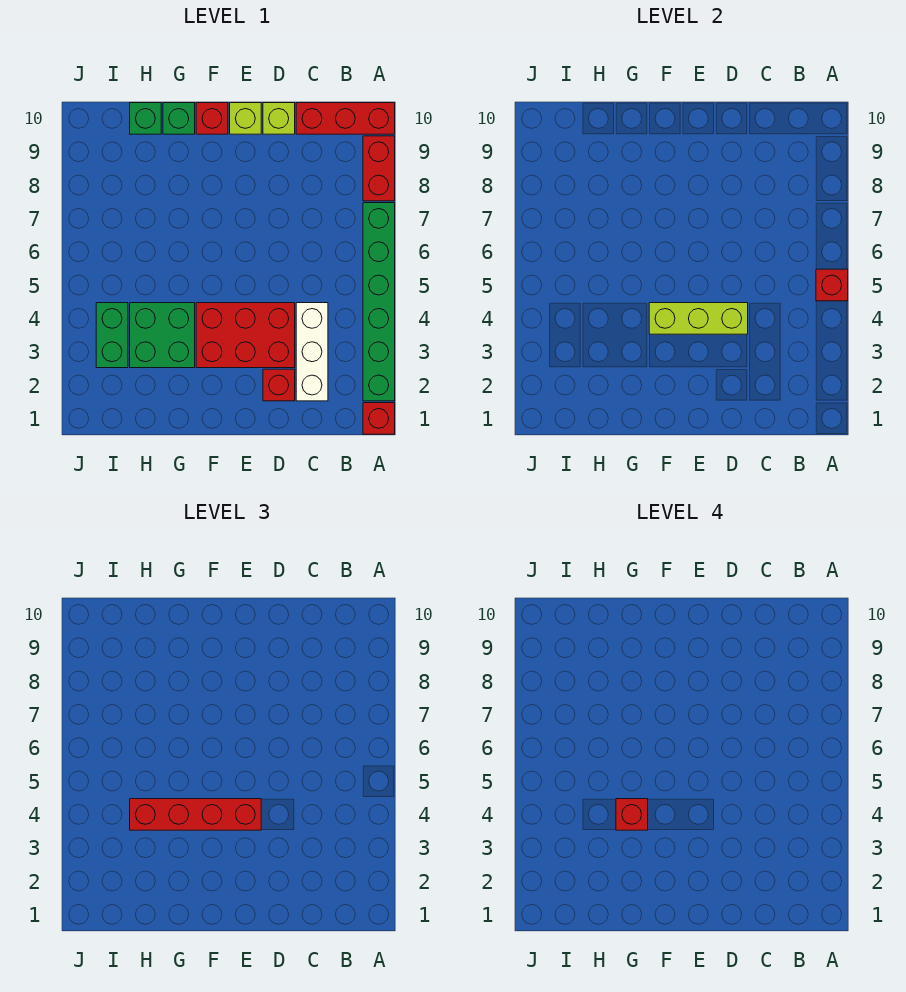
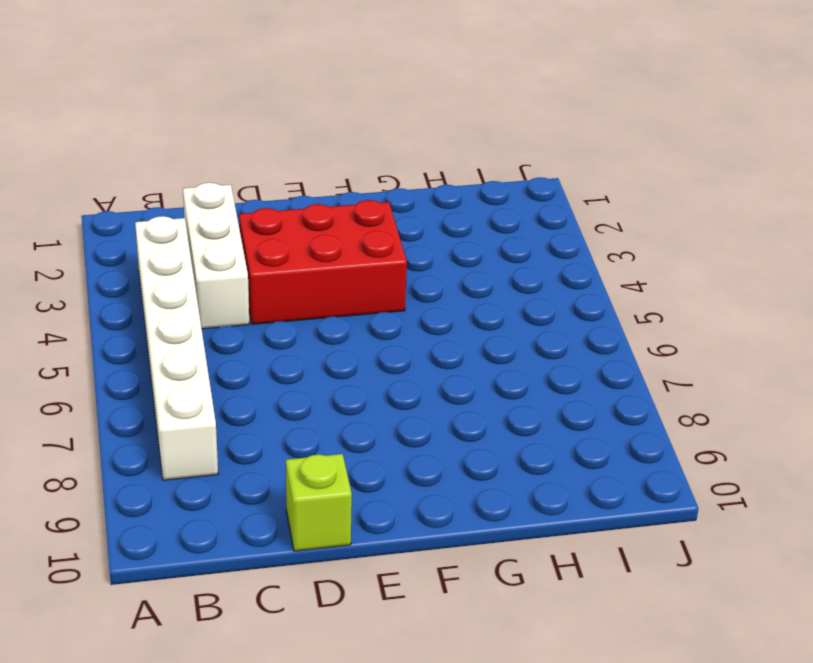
white brick B3:B8 level 1 -> none
none -> red brick A1 level 1
none -> green brick A2:A7 level 1
none -> red brick A8:A9 level 1

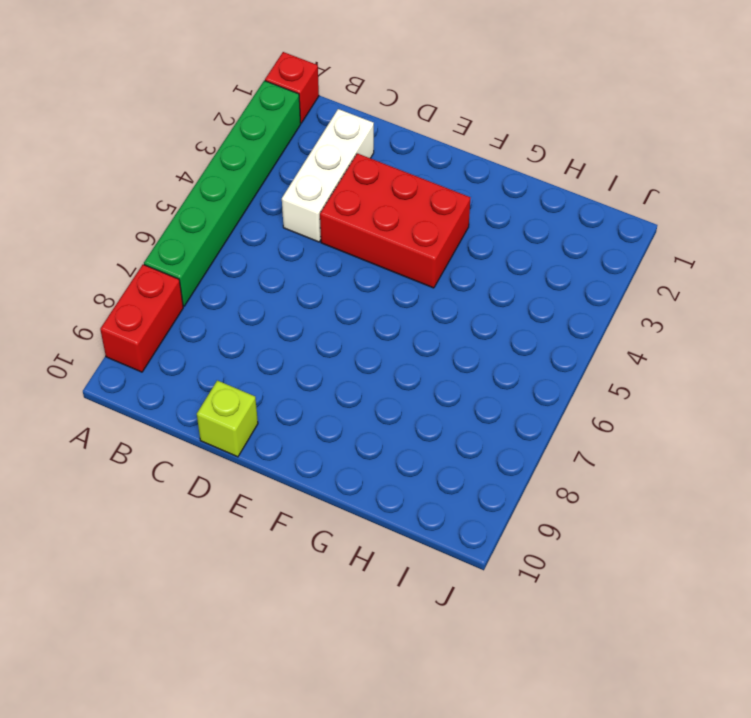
none -> red brick A10:C10 level 1
none -> red brick D2 level 1
none -> lime brick E10 level 1

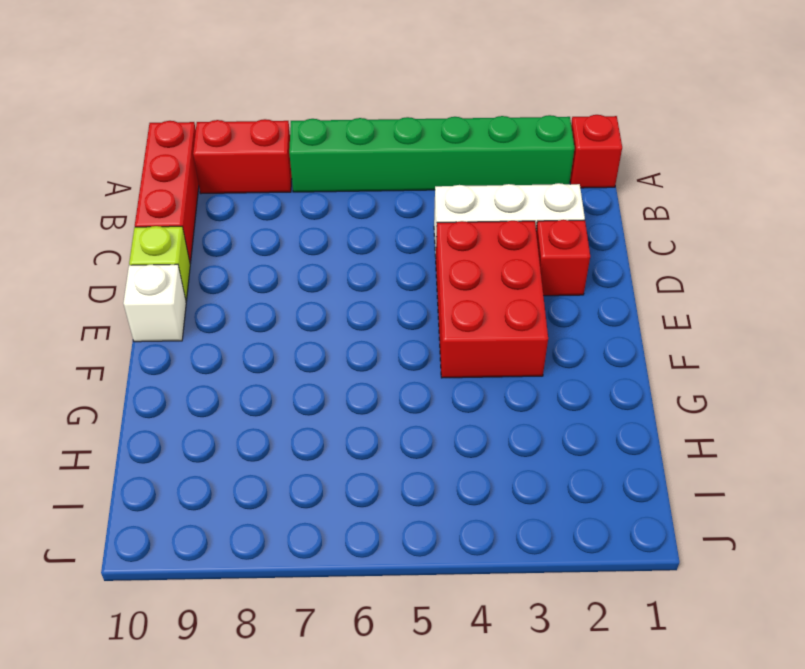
white brick E10 level 1 -> lime brick E10 level 1
none -> red brick F10 level 1
none -> green brick G3:H4 level 1
none -> green brick G10 level 1

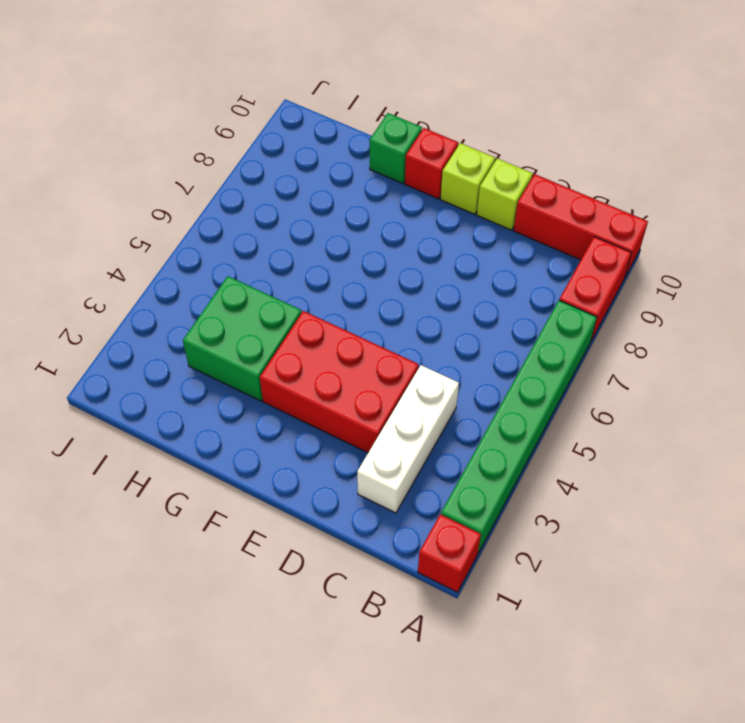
none -> red brick D2 level 1
none -> green brick H10 level 1
none -> green brick I3:I4 level 1

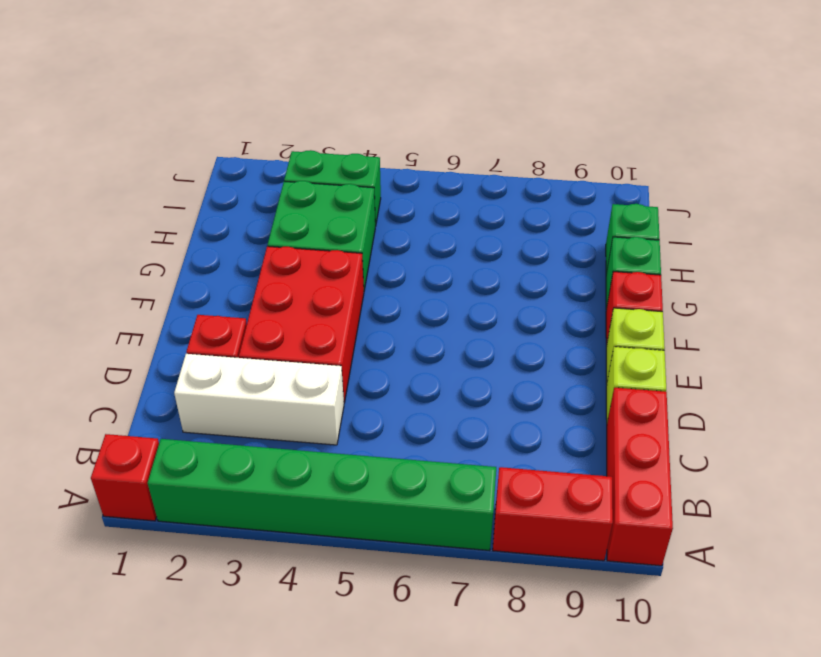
none -> red brick A5 level 2
none -> lime brick D4:F4 level 2
none -> red brick E4:H4 level 3

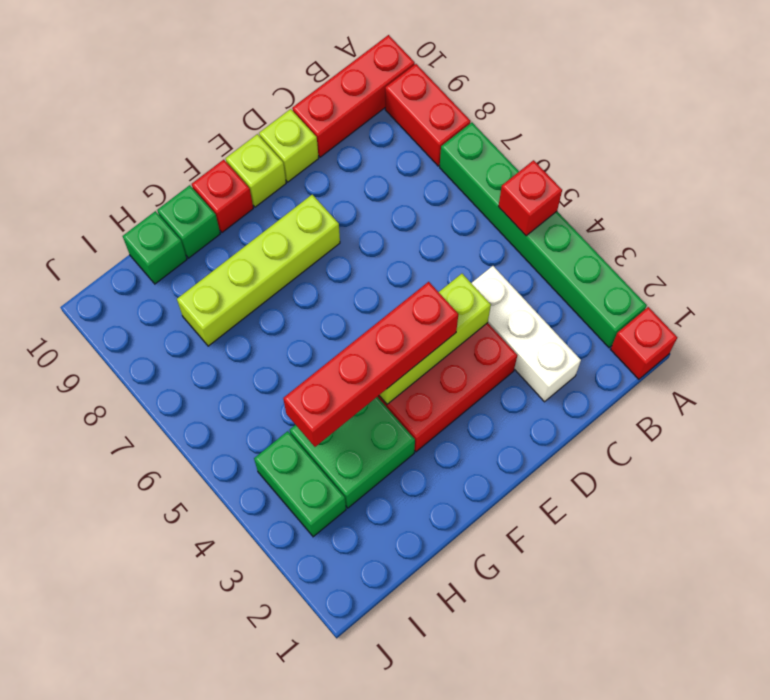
lime brick E8:H8 level 1 -> none
none -> red brick D2 level 1
none -> red brick G4 level 4

